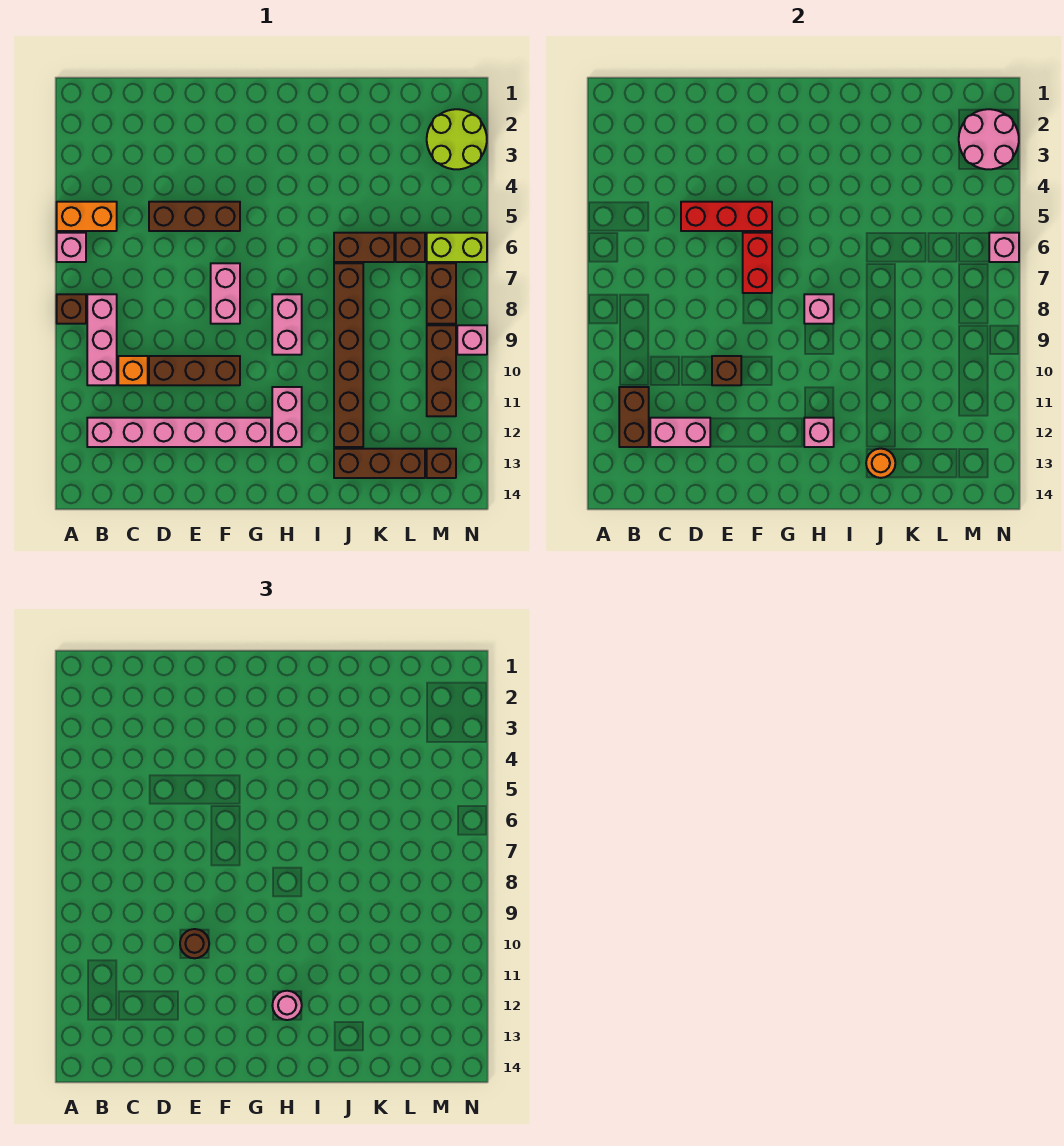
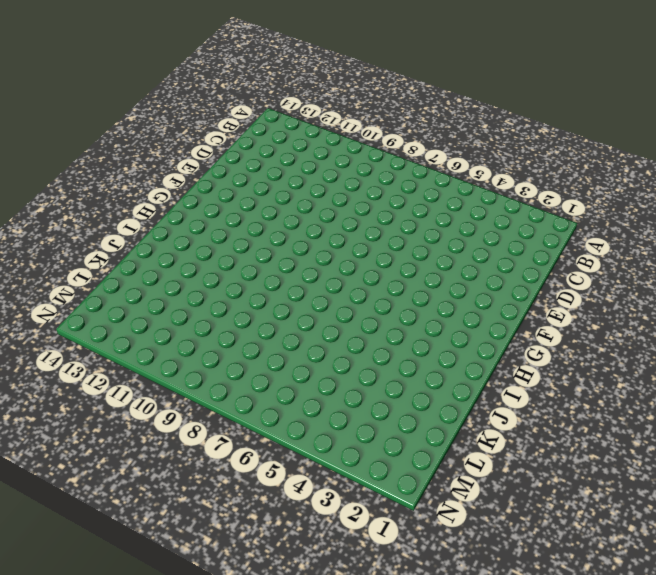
none -> orange brick A5:B5 level 1
none -> pink brick A6 level 1
none -> brown brick A8 level 1
none -> pink brick B8:B10 level 1

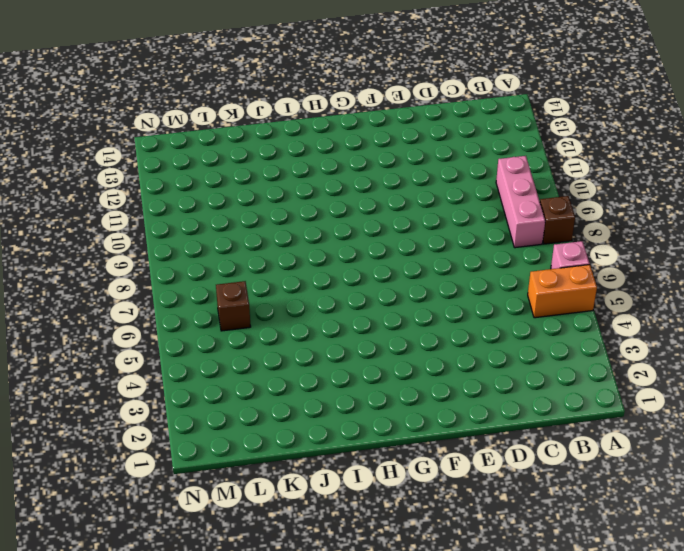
none -> pink brick B12:G12 level 1
none -> orange brick C10 level 1
none -> brown brick D5:F5 level 1
none -> brown brick D10:F10 level 1

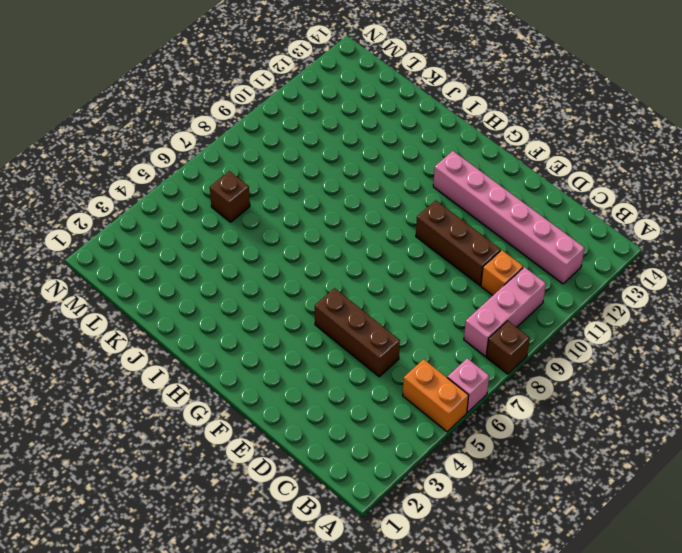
none -> pink brick F7:F8 level 1
none -> pink brick H8:H9 level 1
none -> pink brick H11:H12 level 1
none -> brown brick J6:K6 level 1

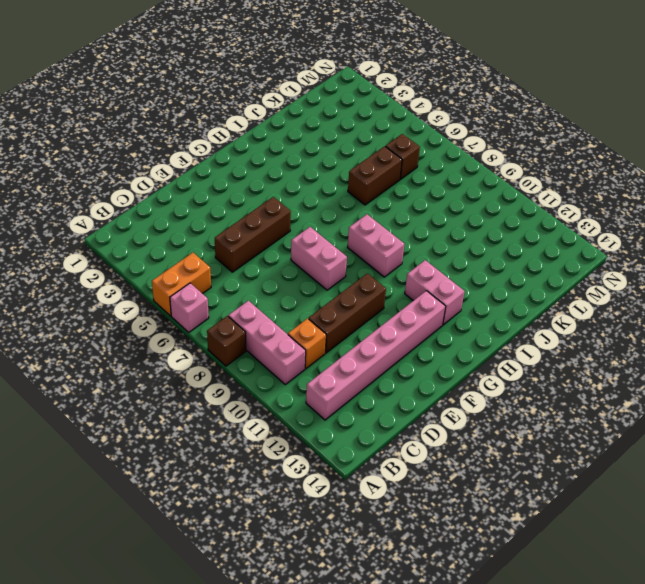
none -> brown brick J7:J12 level 1
none -> brown brick J13:L13 level 1
none -> lime round brick M2:N3 level 1
none -> lime brick M6:N6 level 1

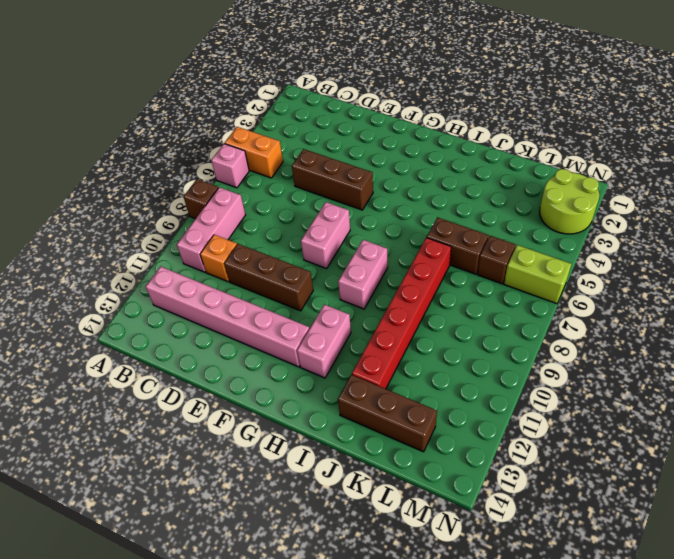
red brick J7:J12 level 1 -> brown brick J7:J12 level 1
none -> brown brick M7:M8 level 1
none -> brown brick M9:M11 level 1
none -> brown brick M13 level 1
none -> pink brick N9 level 1

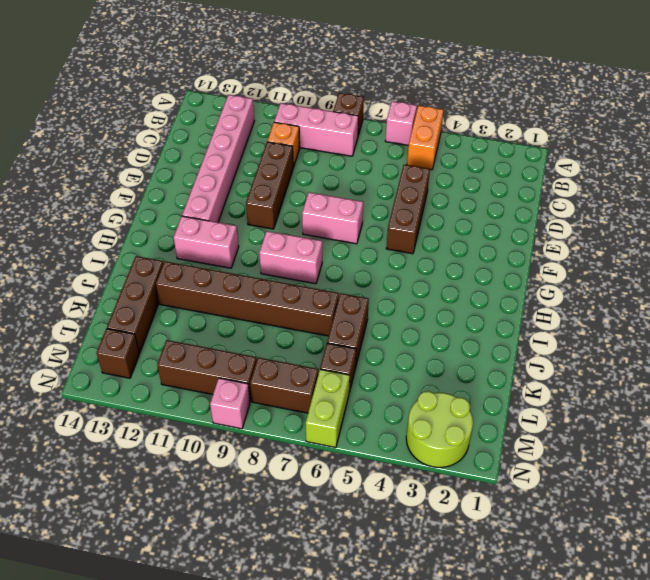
none -> brown brick B11:B12 level 2
none -> pink brick C12:D12 level 2
none -> red brick D5:F5 level 2
none -> brown brick E10 level 2

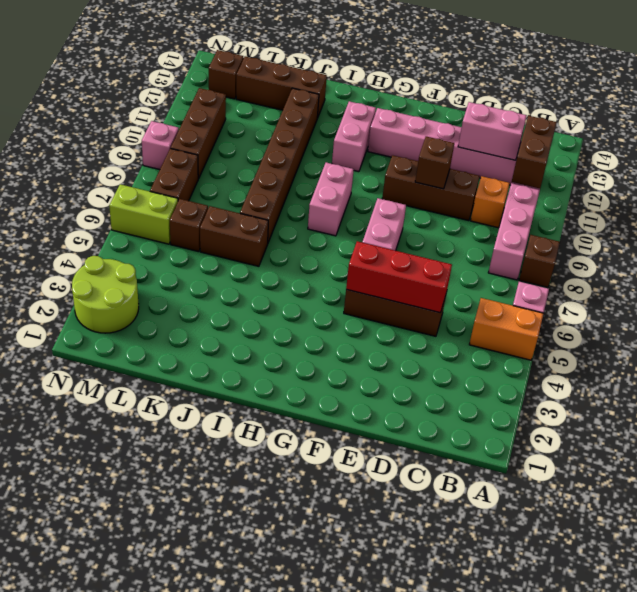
none -> red brick F6:F7 level 2
none -> pink brick H8 level 2
none -> pink brick H12 level 2
none -> orange round brick J13 level 2

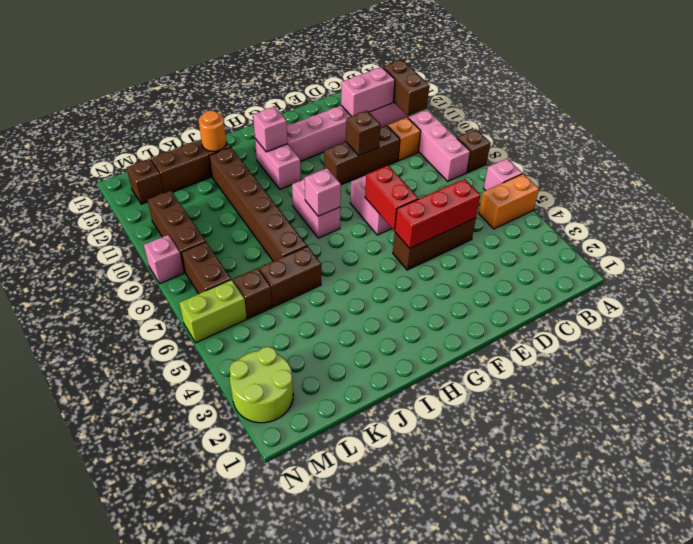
none -> pink round brick M2:N3 level 2
none -> pink brick N6 level 2
none -> brown round brick E10 level 3
none -> pink round brick H12 level 3

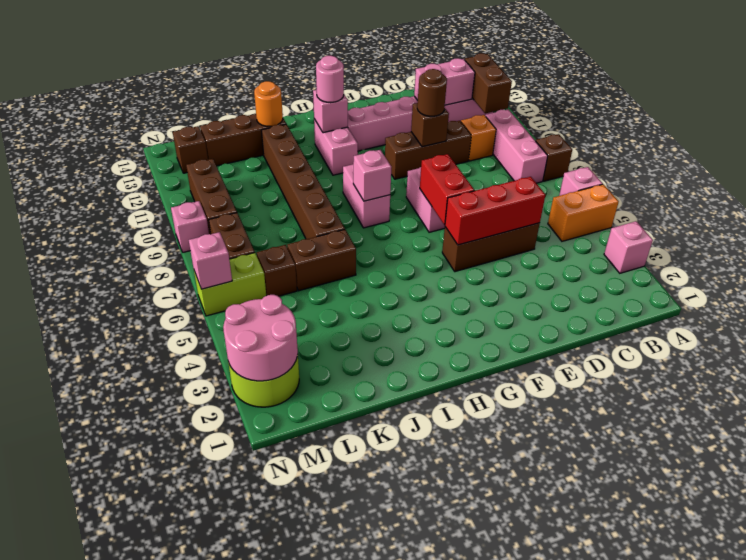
pink brick A3 level 1 -> none

